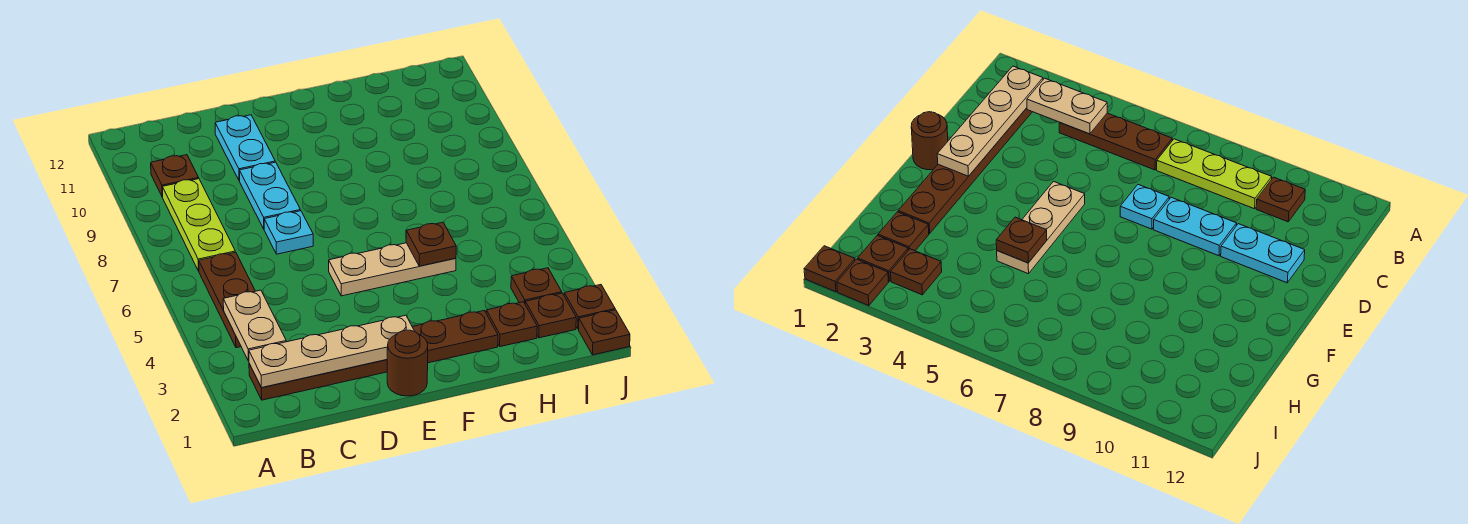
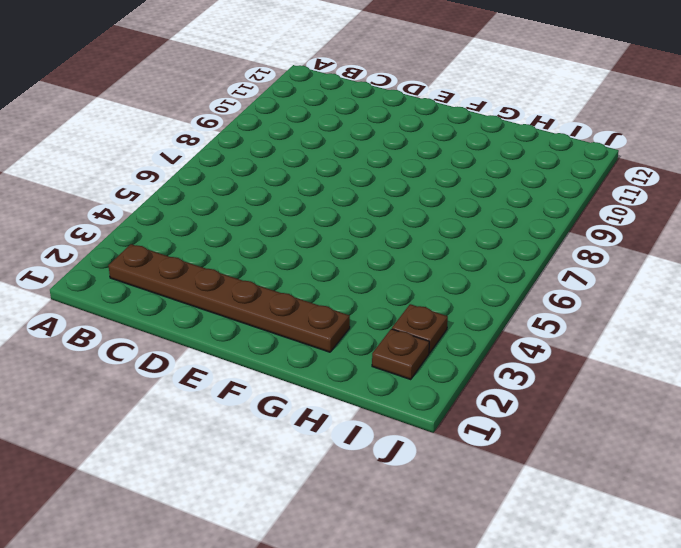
none -> brown plate B4:B6 level 1
none -> lime plate B7:B9 level 1
none -> brown plate B10 level 1

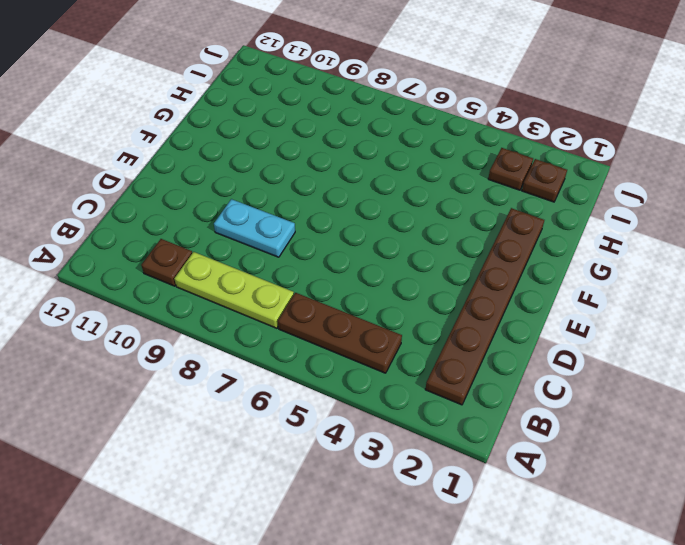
none -> cyan plate D7 level 1
none -> cyan plate D10:D11 level 1
none -> brown round brick E1 level 1

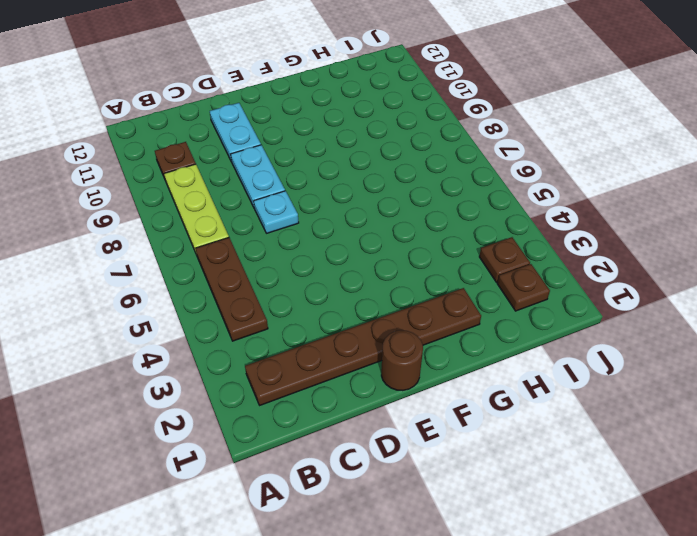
none -> tan plate E5:G5 level 1
none -> brown plate H2 level 1
none -> brown plate J1 level 1

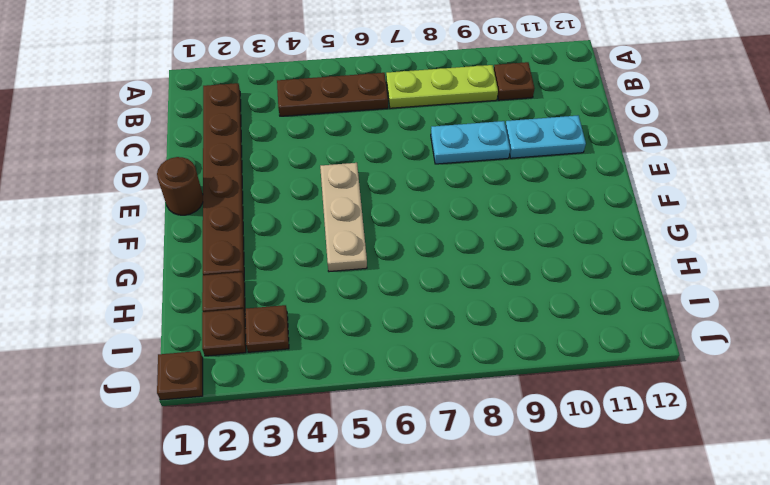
none -> cyan plate D7 level 1
none -> brown plate J2 level 1
none -> tan plate B2:E2 level 2

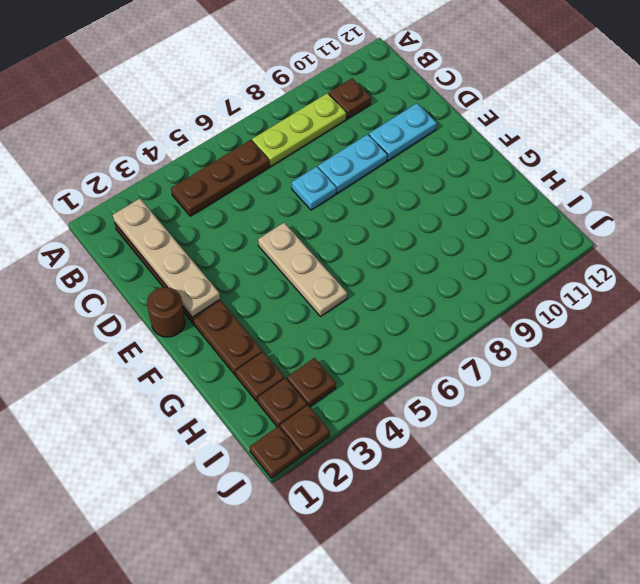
none -> tan plate B3:B4 level 2
none -> brown plate G5 level 2

